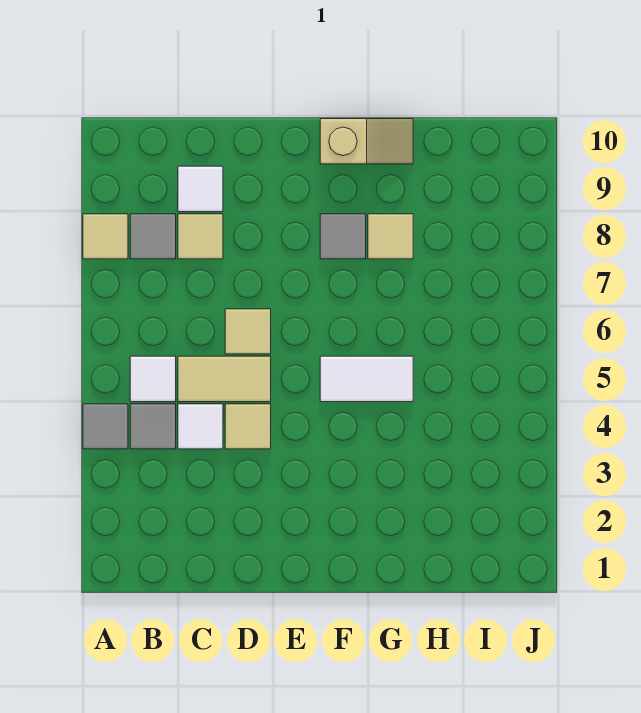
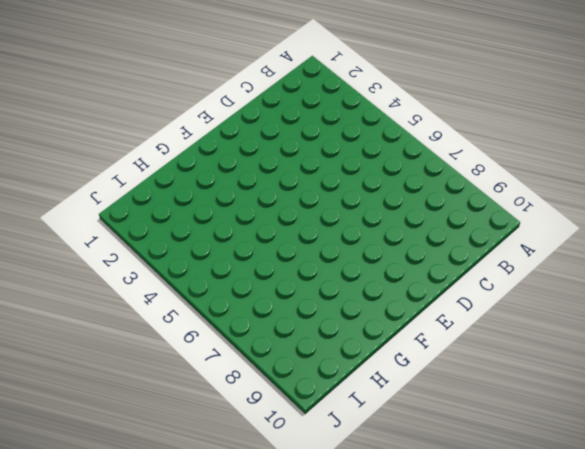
none -> grey tile A4 level 1
none -> tan tile A8 level 1
none -> grey tile B4 level 1

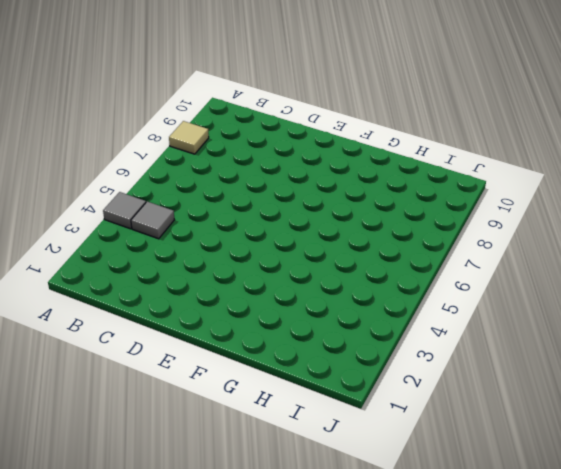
none -> white tile B5 level 1
none -> grey tile B8 level 1
none -> white tile C4 level 1

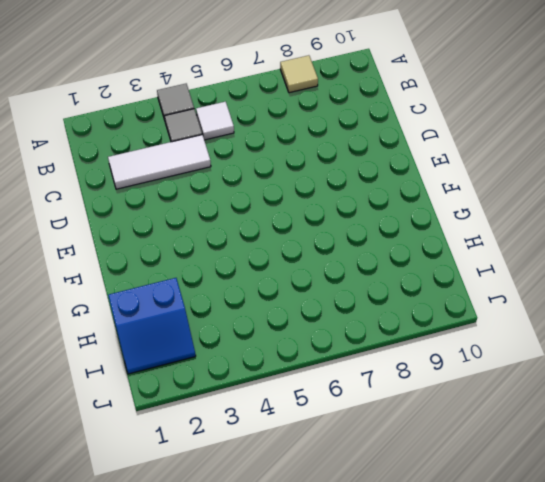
white tile C2:C4 level 1 -> white tile C4 level 1
blue slope H1:I2 level 1 top H -> none
none -> grey tile B8 level 1
none -> tan tile C5:D5 level 1
none -> tan tile C8 level 1

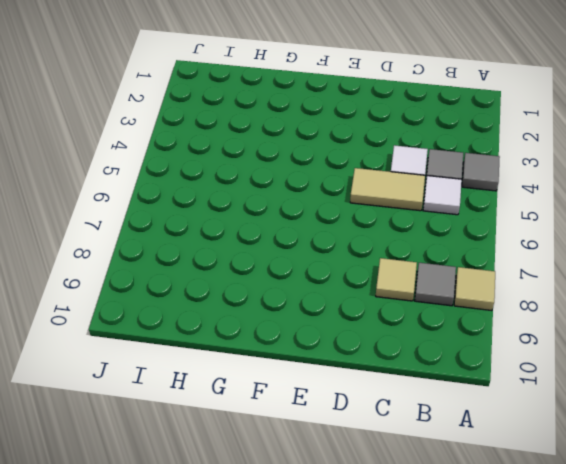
none -> white tile C9 level 1
none -> tan tile D4 level 1
none -> tan tile D6 level 1

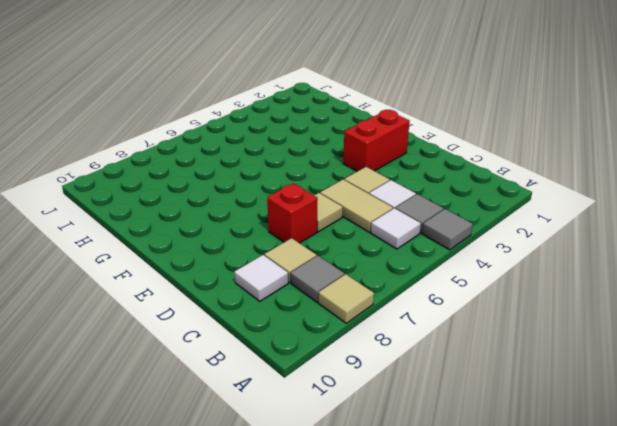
red brick D7 level 1 -> none
red brick E2:E3 level 1 -> none
none -> white tile F5:G5 level 1
none -> grey tile F8 level 1
none -> tan slope F10:G10 level 1 top F

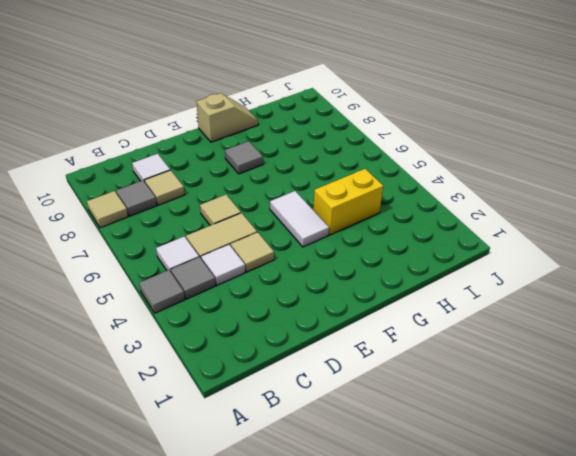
white tile F4:F5 level 1 -> white tile F5:G5 level 1
yellow brick G4:H4 level 1 -> none
none -> tan tile G8 level 1

